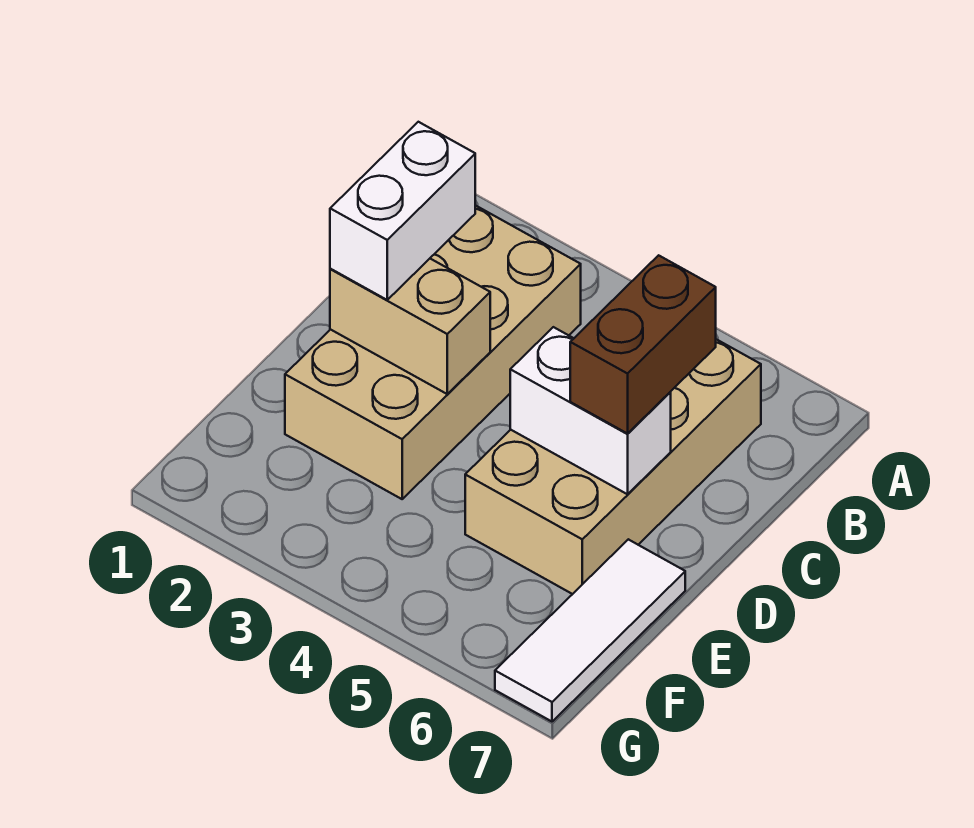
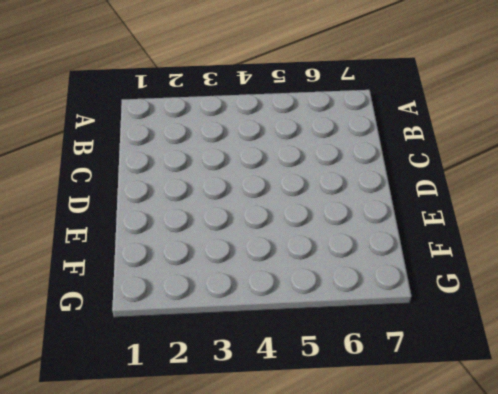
none -> tan brick B2:E3 level 1
none -> tan brick B5:E6 level 1

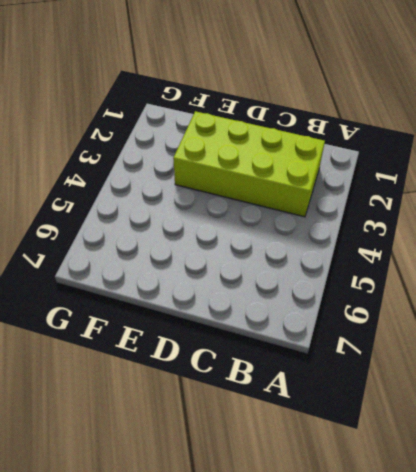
lime brick B2:E3 level 1 -> tan brick B2:E3 level 1
none -> tan brick B5:E6 level 1
none -> white tile E7:G7 level 1

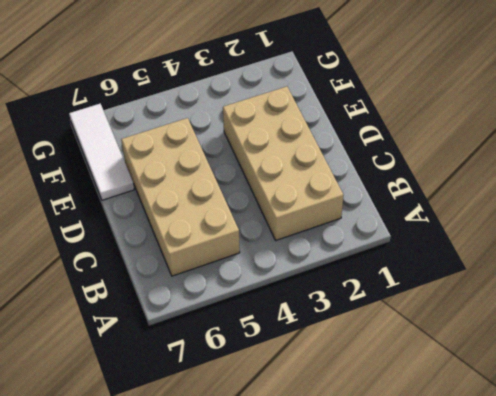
none -> tan brick D2:D3 level 2
none -> white brick D5:D6 level 2

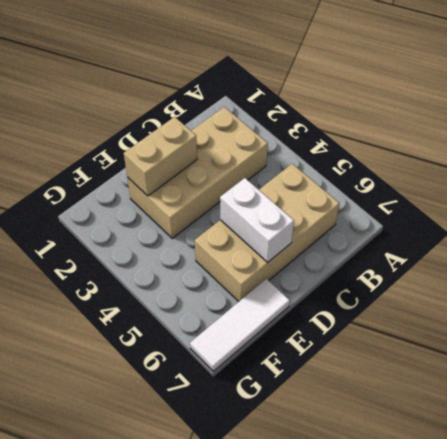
tan brick D2:E2 level 2 -> tan brick D2:D3 level 2
none -> white brick C2:D2 level 3
none -> brown brick C6:D6 level 3

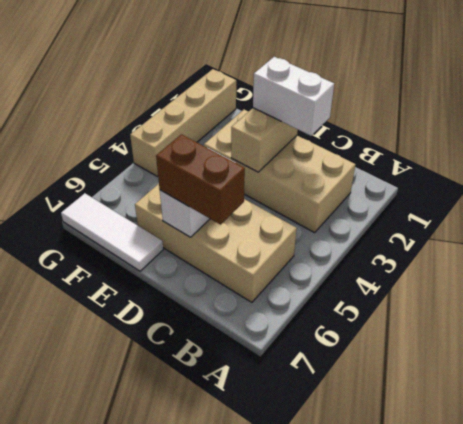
tan brick G1:G4 level 1 -> none

